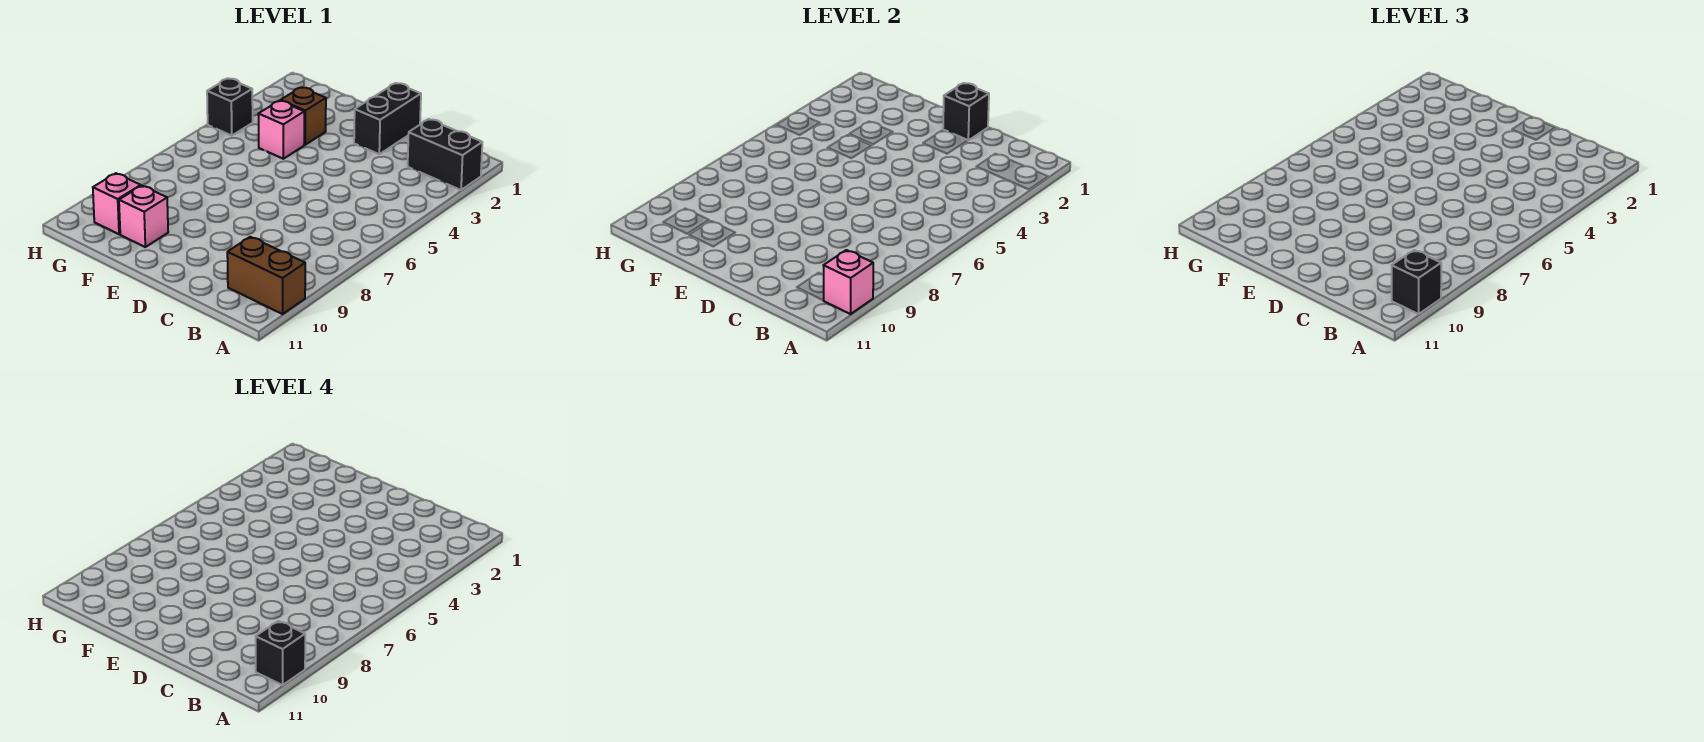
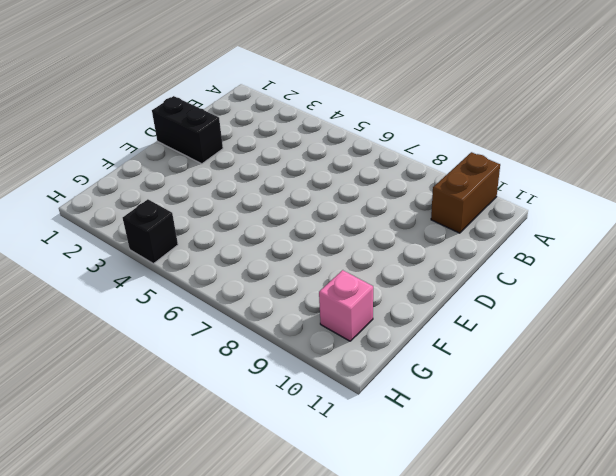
none -> black brick A2:B2 level 1
none -> brown brick F3 level 1
none -> pink brick F4 level 1

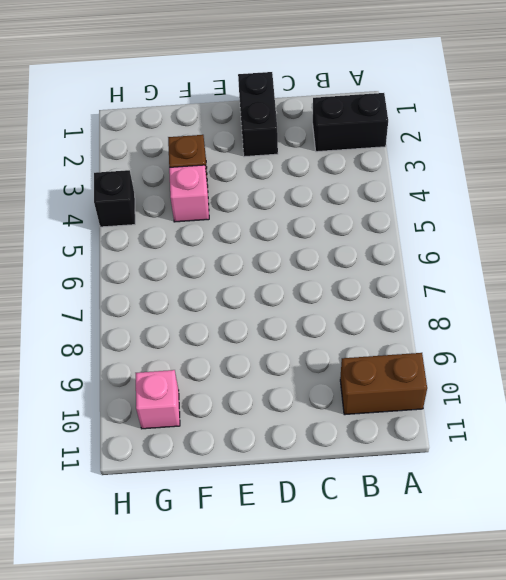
none -> pink brick F10 level 1
none -> pink brick A10 level 2
none -> black brick D1 level 2

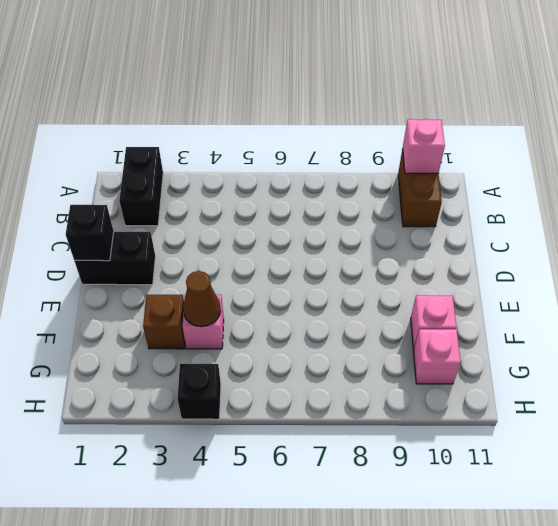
brown cone F4 level 2 -> none
none -> black brick A10 level 3
none -> black brick A10 level 4

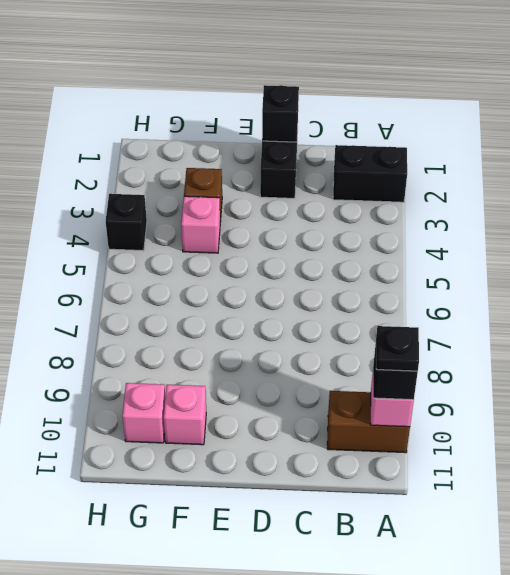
black plate A10 level 4 -> black brick A10 level 4

